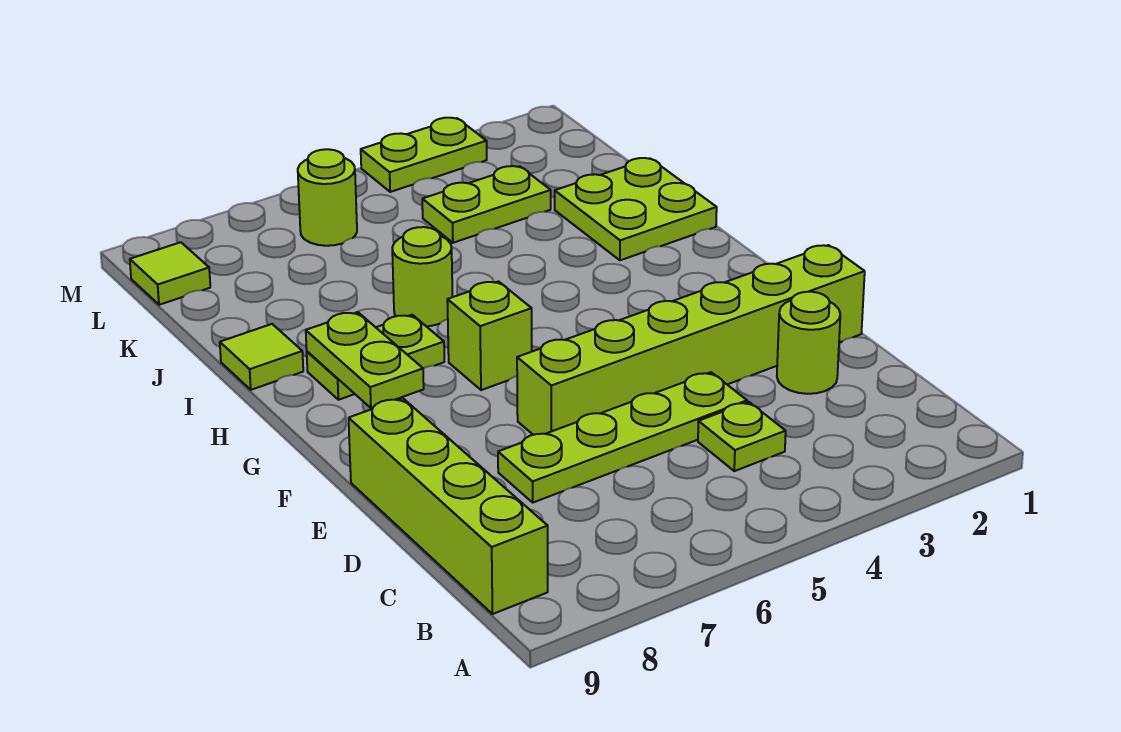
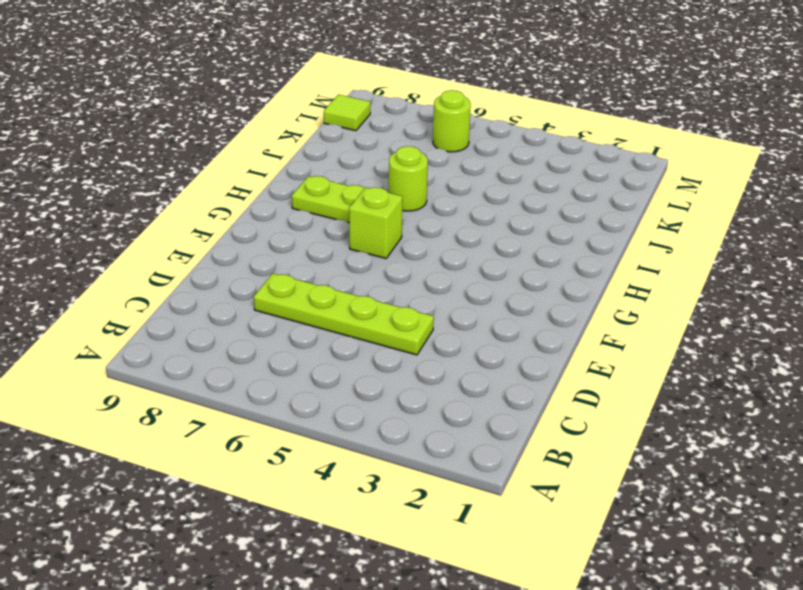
none -> lime brick B9:E9 level 1
none -> lime plate C4 level 1
none -> lime round brick D2 level 1

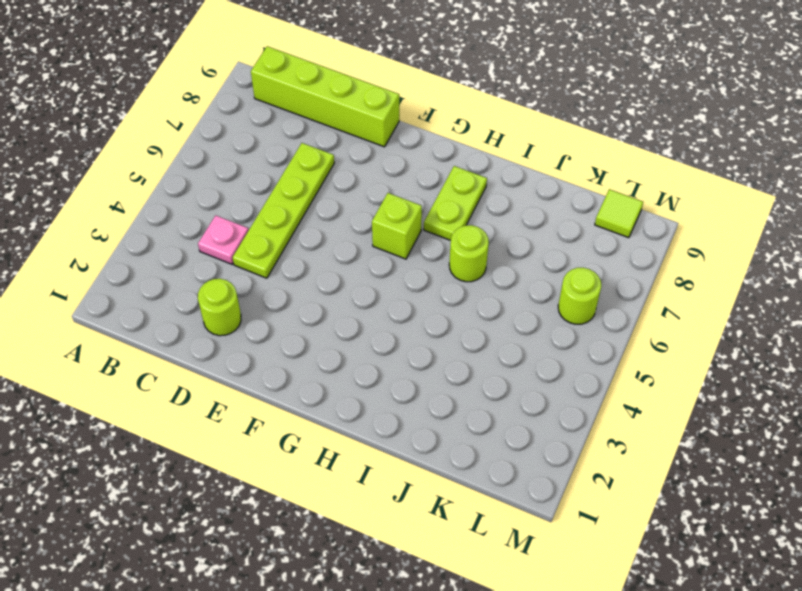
pink plate C4 level 1 -> lime plate C4 level 1
none -> lime brick E1:E6 level 1
none -> lime plate I1:J2 level 1
none -> lime tile I9 level 1

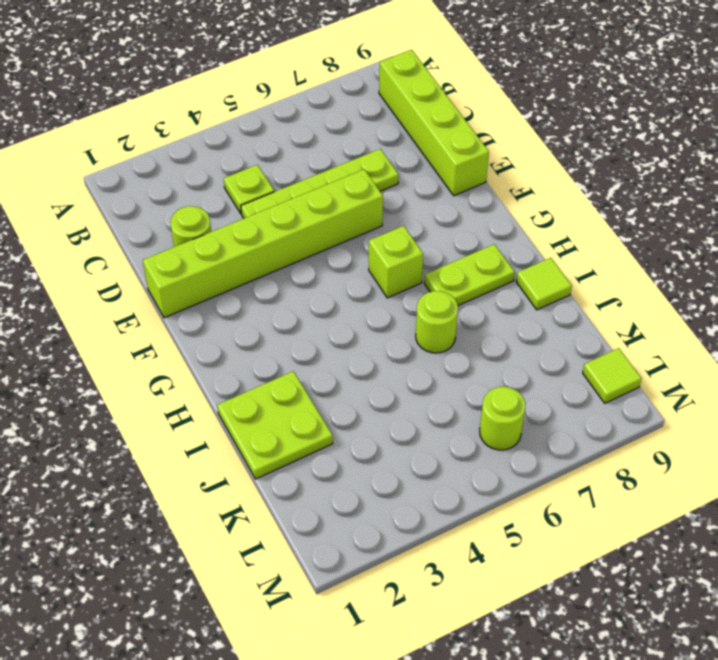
none -> lime plate K3:K4 level 1
none -> lime plate M3:M4 level 1
none -> lime plate G8:H8 level 2

